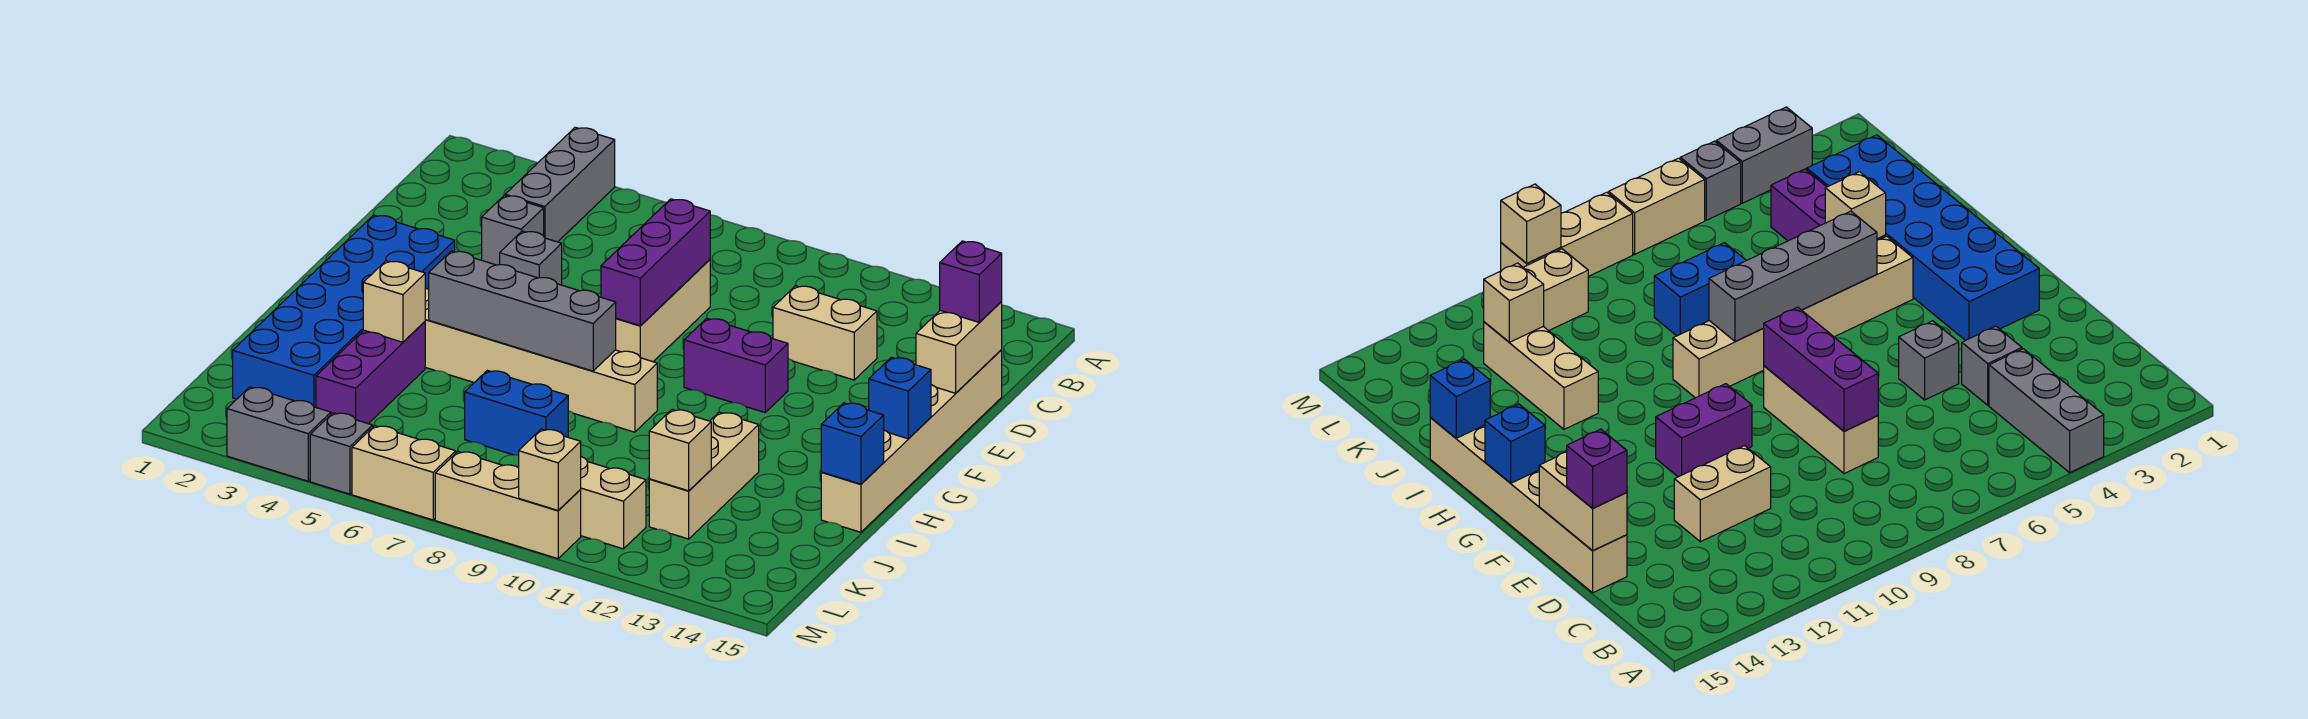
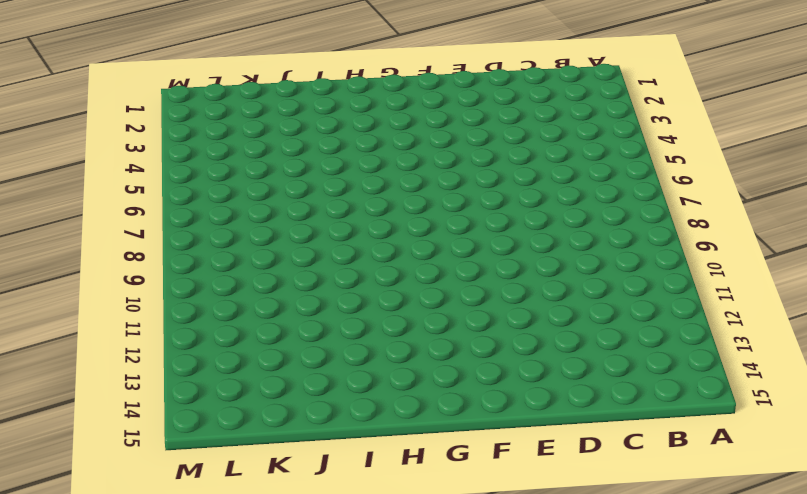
none -> grey brick A4:C4 level 1
none -> grey brick D4 level 1
none -> tan brick D8:F8 level 1

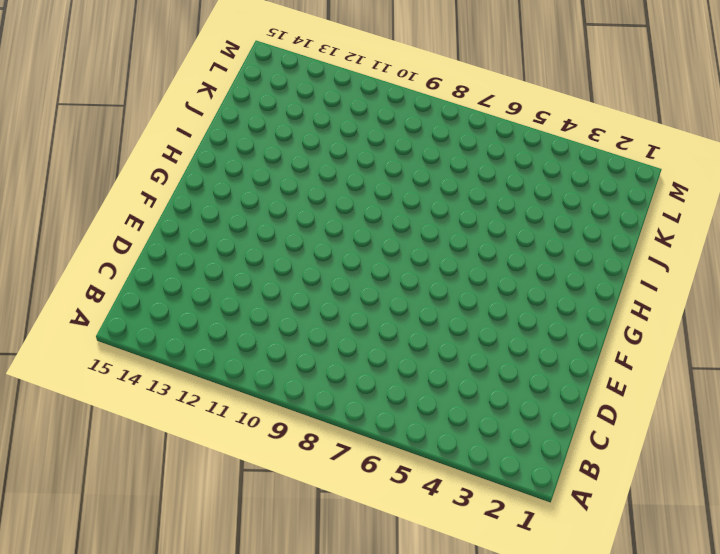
none -> grey brick A4:C4 level 1
none -> grey brick D4 level 1
none -> tan brick D8:F8 level 1

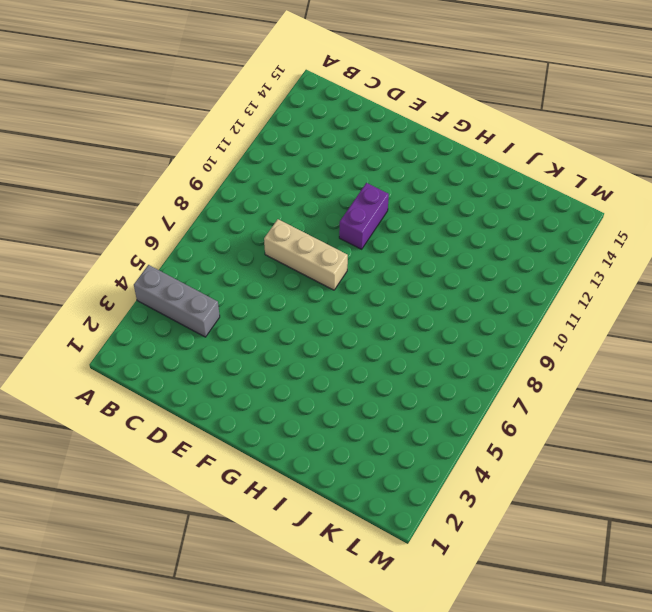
none -> grey brick D4 level 1
none -> tan brick D11:D12 level 1
none -> tan brick D15:I15 level 1

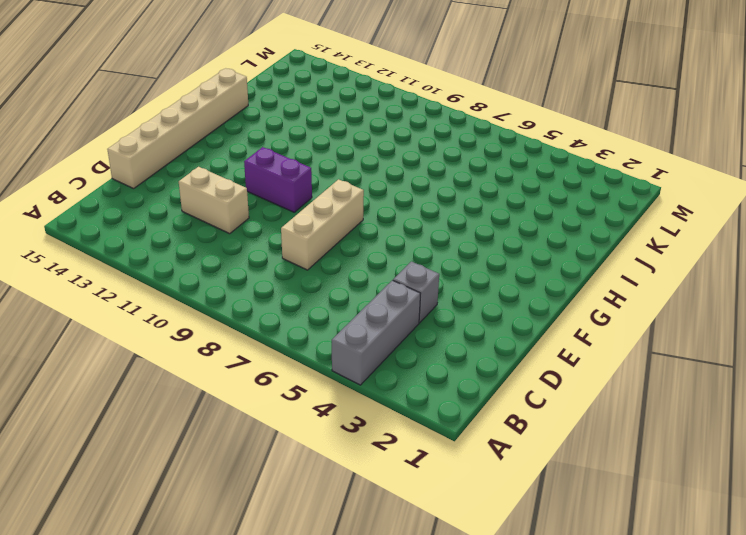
none -> grey brick E5 level 1
none -> blue brick F2:K3 level 1
none -> tan brick H4:H9 level 1

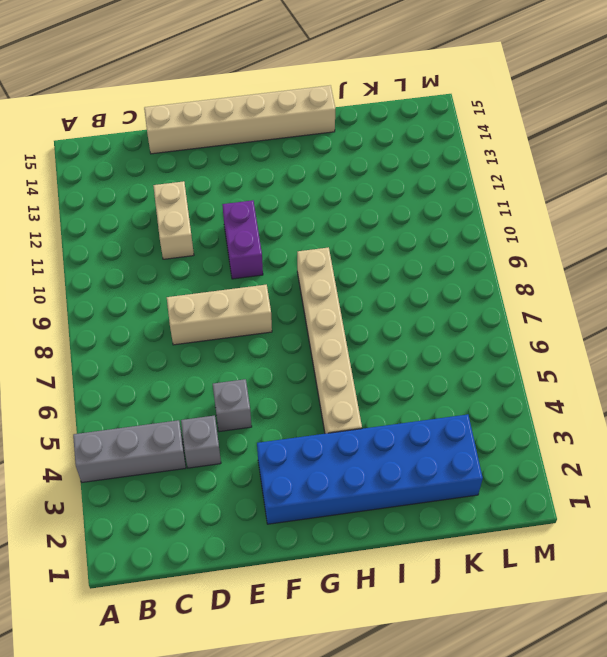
none -> purple brick I4:K4 level 1
none -> tan brick I12:K12 level 1
none -> blue brick J7:J8 level 1

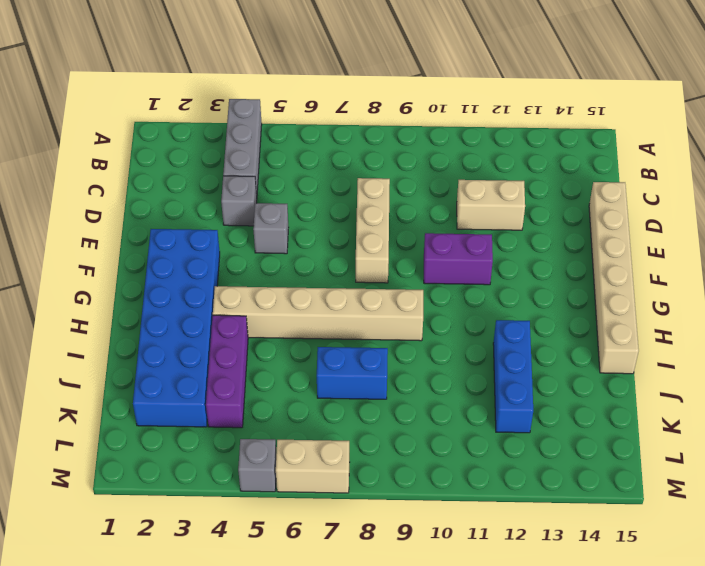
blue brick I12:K12 level 1 -> tan brick I12:K12 level 1
none -> tan brick L10:L11 level 1
none -> grey brick M3:M4 level 1
none -> tan brick M8:M10 level 1

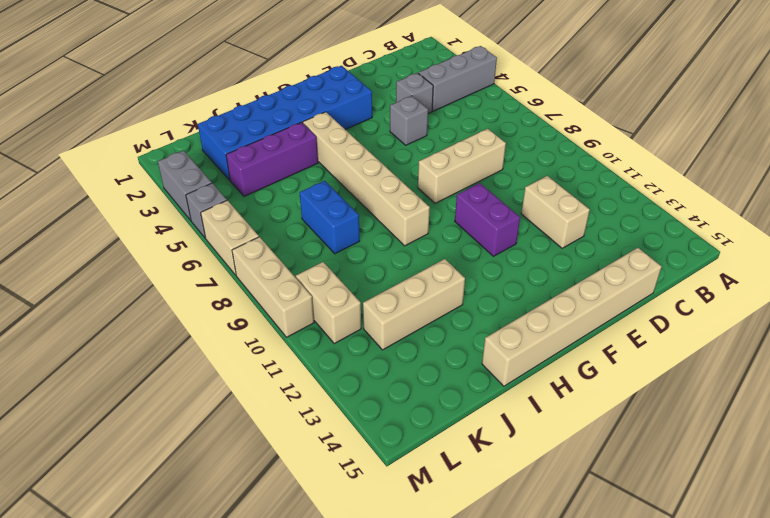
none -> purple brick D8:F8 level 2
none -> tan brick D15:E15 level 2
none -> blue brick G15 level 2

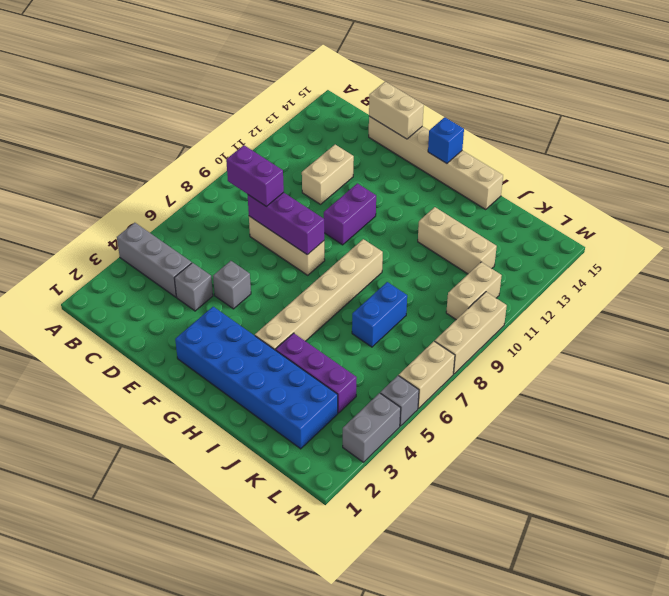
purple brick C8:D8 level 3 -> none
none -> grey brick H5:H8 level 2
none -> tan brick I4 level 2
none -> blue brick I15 level 2

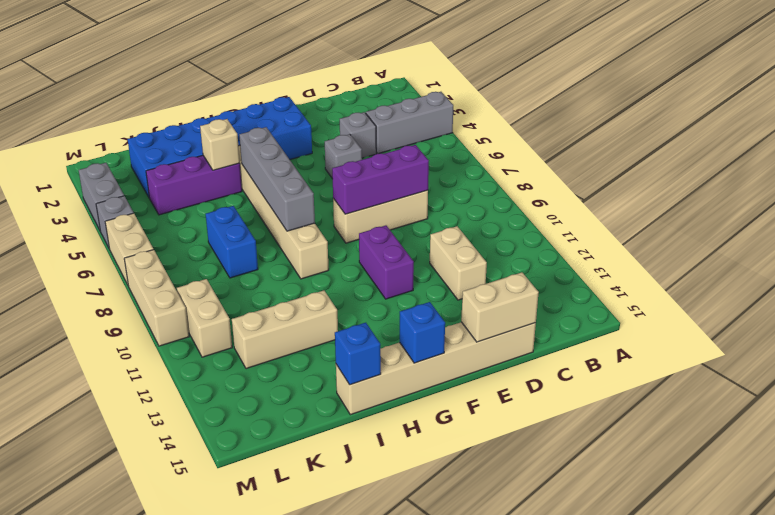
none -> tan brick K12 level 2
none -> tan brick M10 level 2
none -> purple brick D15 level 3

